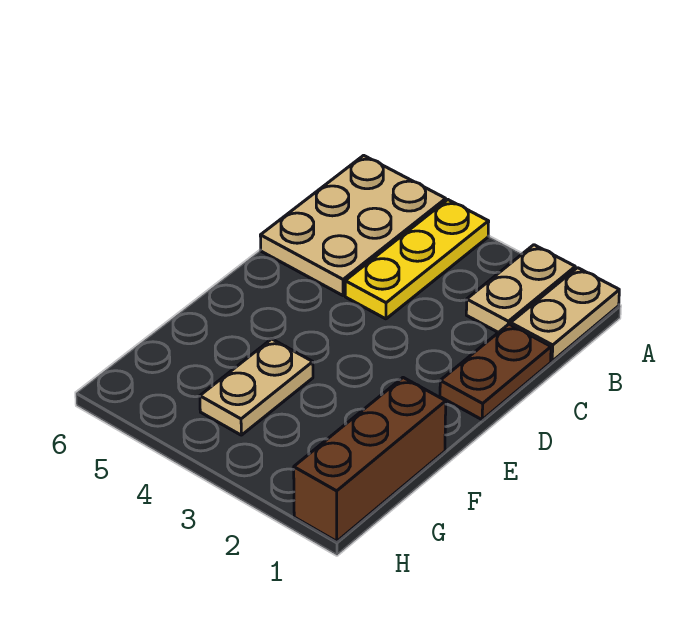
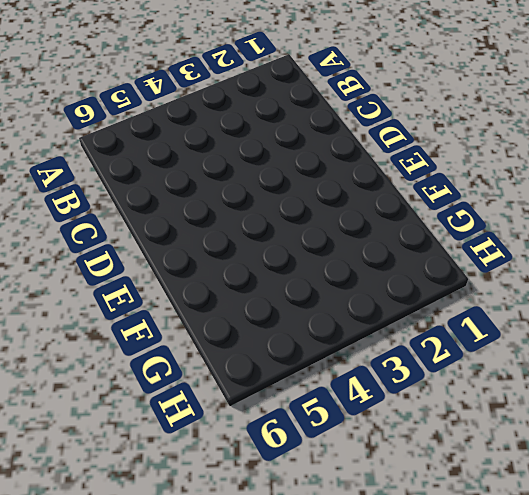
none -> tan plate A1:B1 level 1
none -> tan plate A2:B2 level 1

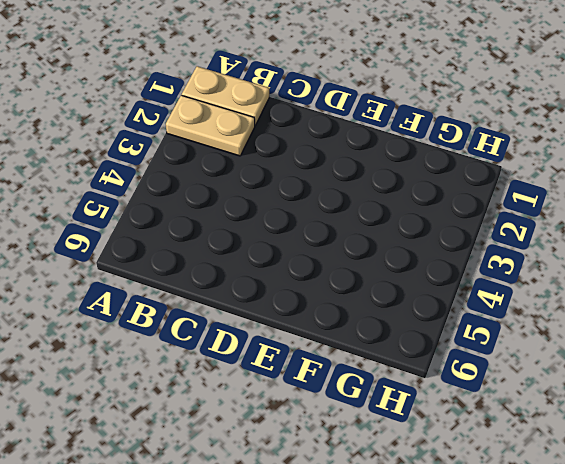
none -> yellow plate A4:C4 level 1
none -> tan plate A5:C6 level 1

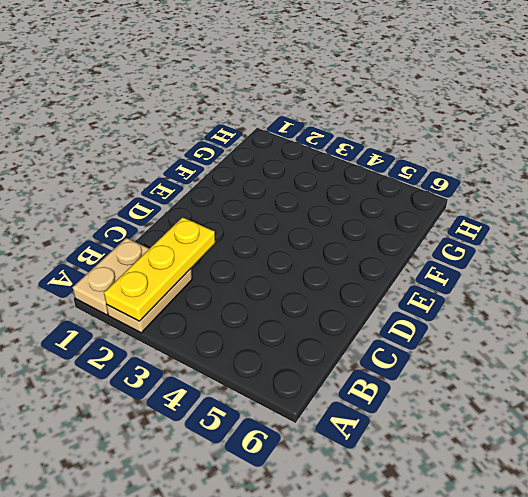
yellow plate A2:C2 level 2 -> yellow plate A4:C4 level 1
none -> tan plate A5:C6 level 1
none -> brown plate C1:D1 level 1

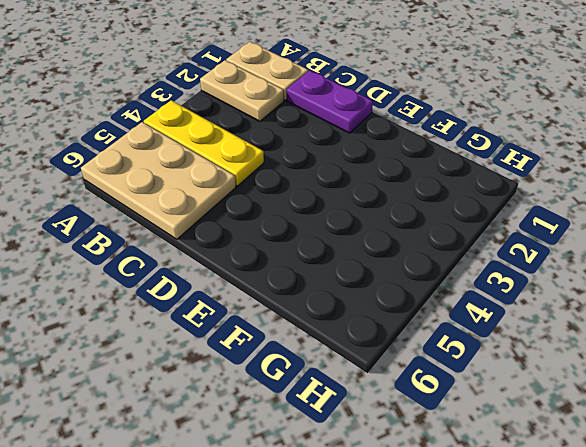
purple plate C1:D1 level 1 -> brown plate C1:D1 level 1
none -> brown brick F1:H1 level 1
none -> tan plate F4:G4 level 1

